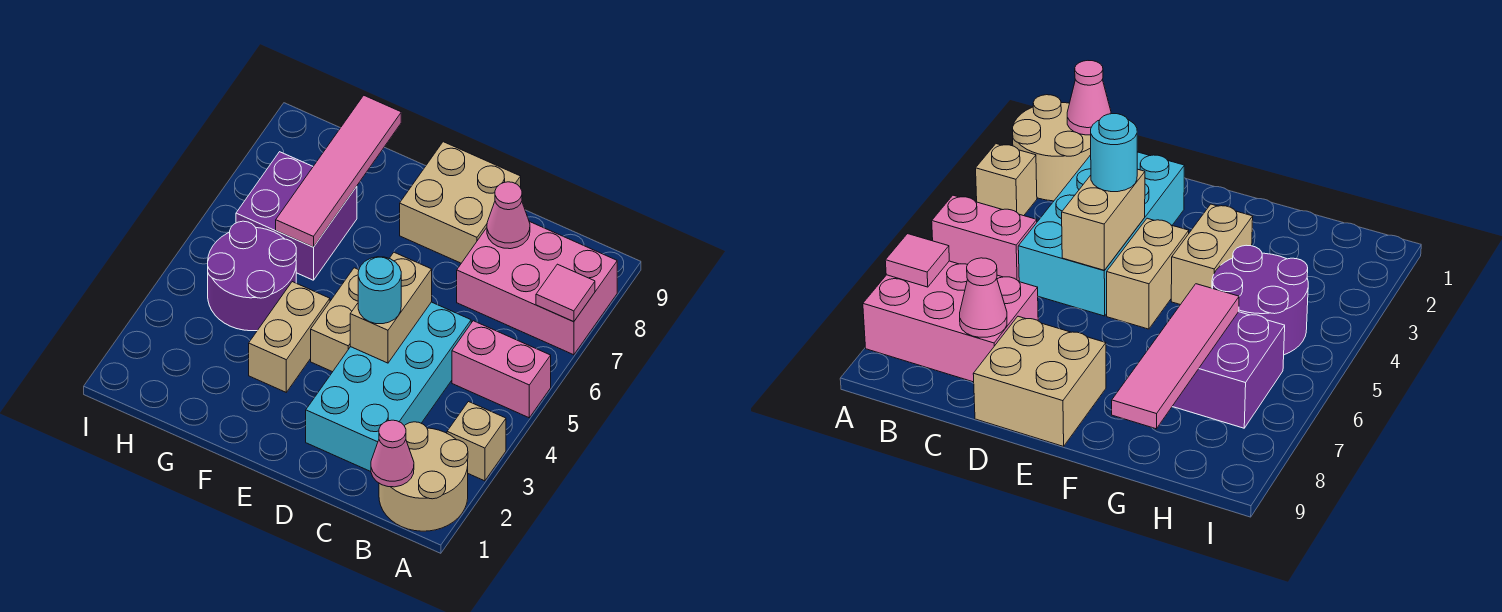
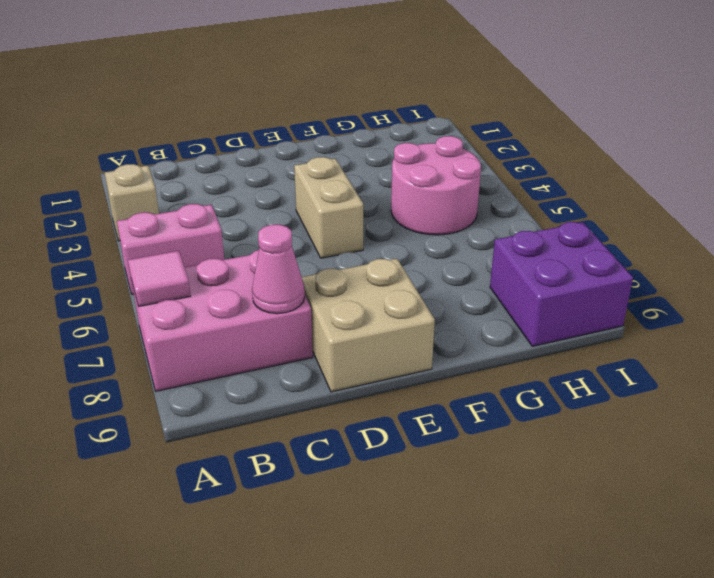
pink round brick G4:H5 level 1 -> purple round brick G4:H5 level 1
purple brick H8:I9 level 1 -> purple brick G6:H7 level 1
none -> tan round brick A1:B2 level 1
none -> cyan brick C2:D5 level 1
none -> tan brick F3:F4 level 1

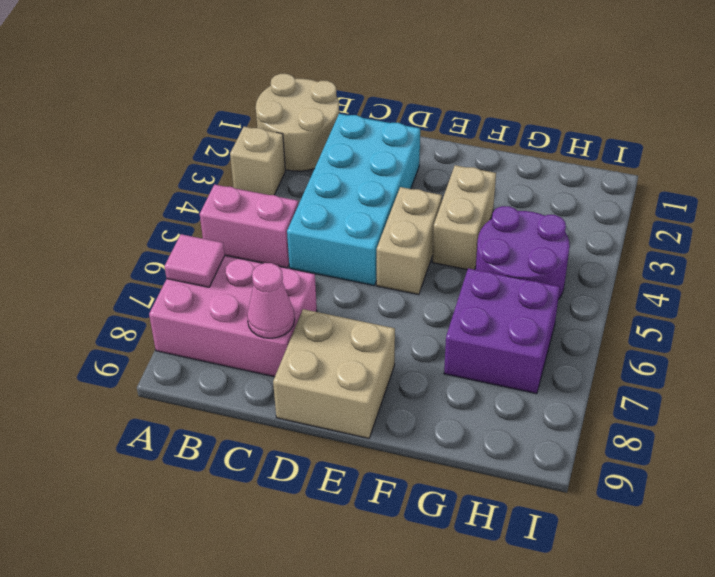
none -> pink cone B1 level 2
none -> tan brick D4:D5 level 2
none -> pink tile G6:G9 level 2

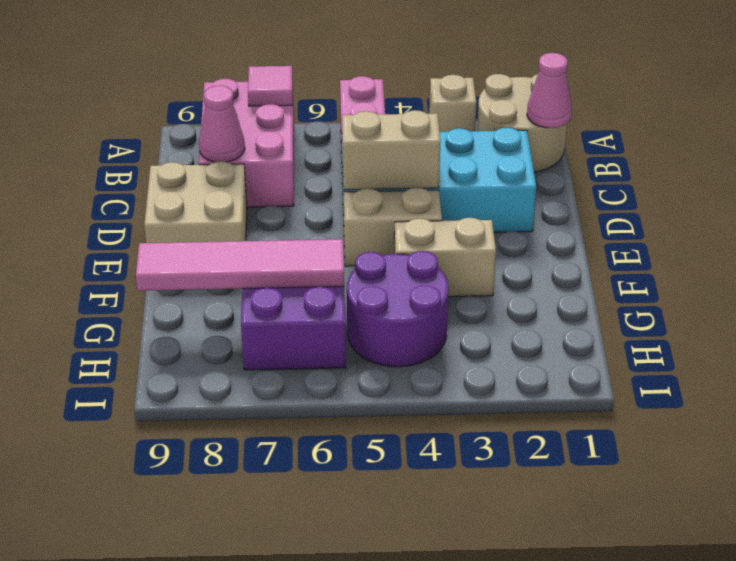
none -> cyan round brick D4 level 3

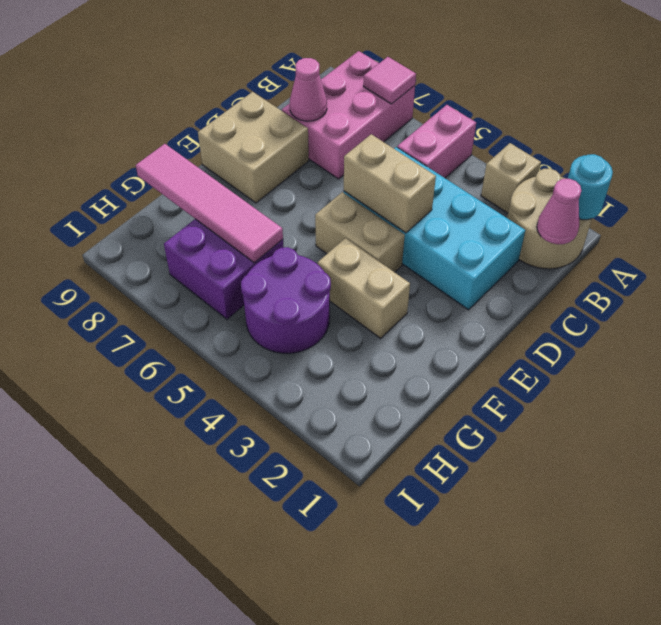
cyan round brick A1 level 2 -> cyan round brick D4 level 3

